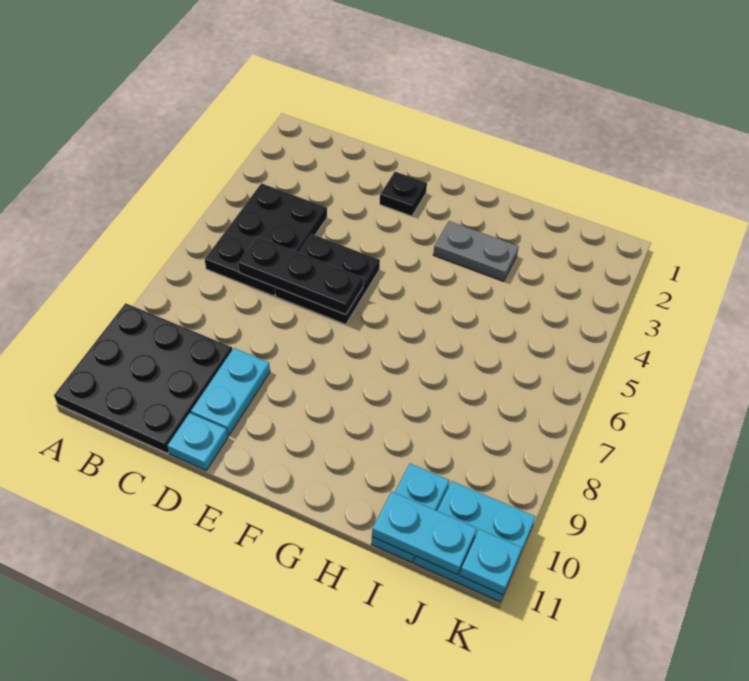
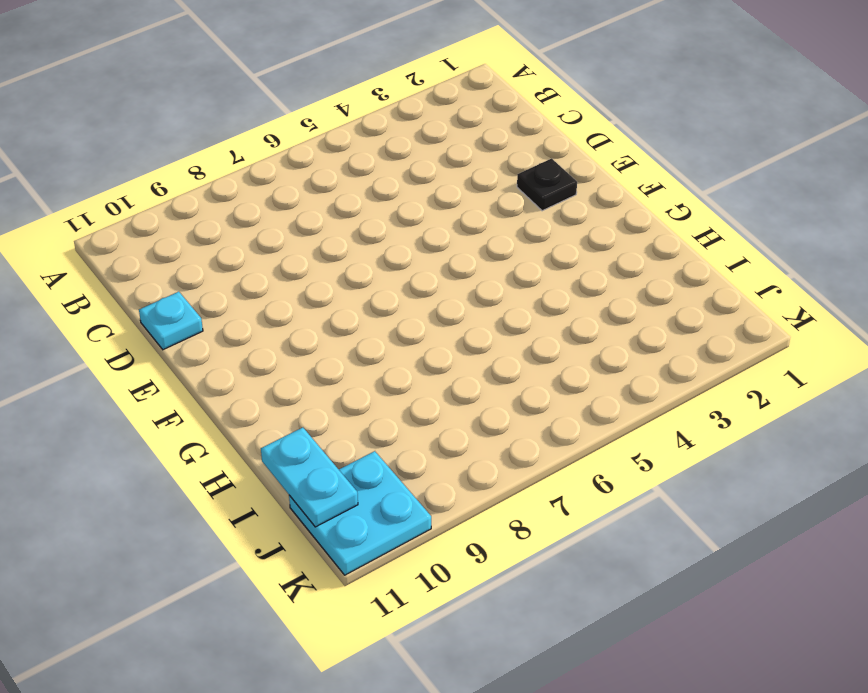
none -> black plate A9:C11 level 1
none -> black plate B4:C6 level 1
none -> black plate D5:E6 level 1

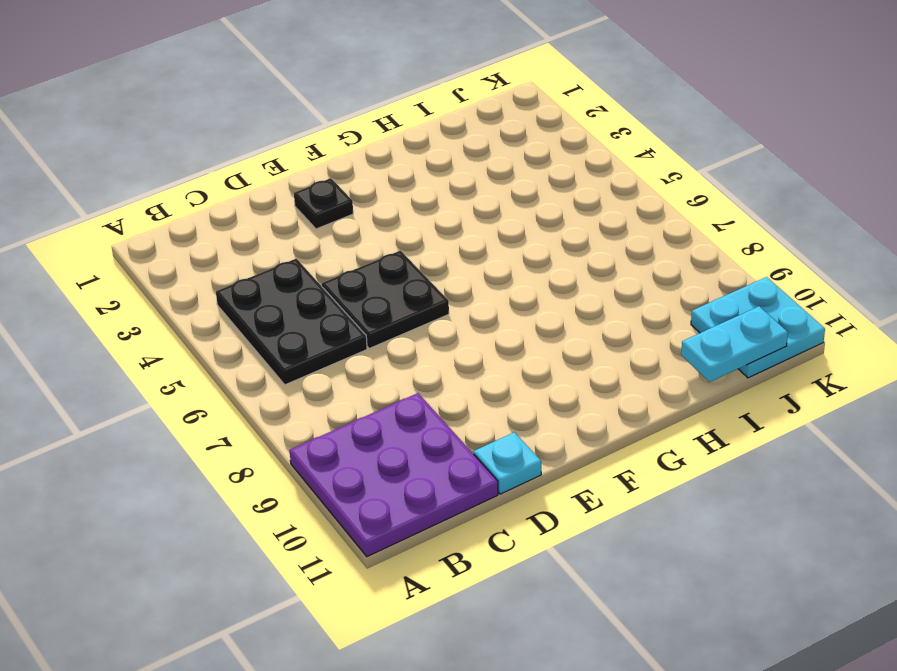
purple plate A9:C11 level 1 -> black plate A9:C11 level 1
none -> cyan plate D9:D10 level 1
none -> grey plate G3:H3 level 1
none -> cyan plate I10:I11 level 1

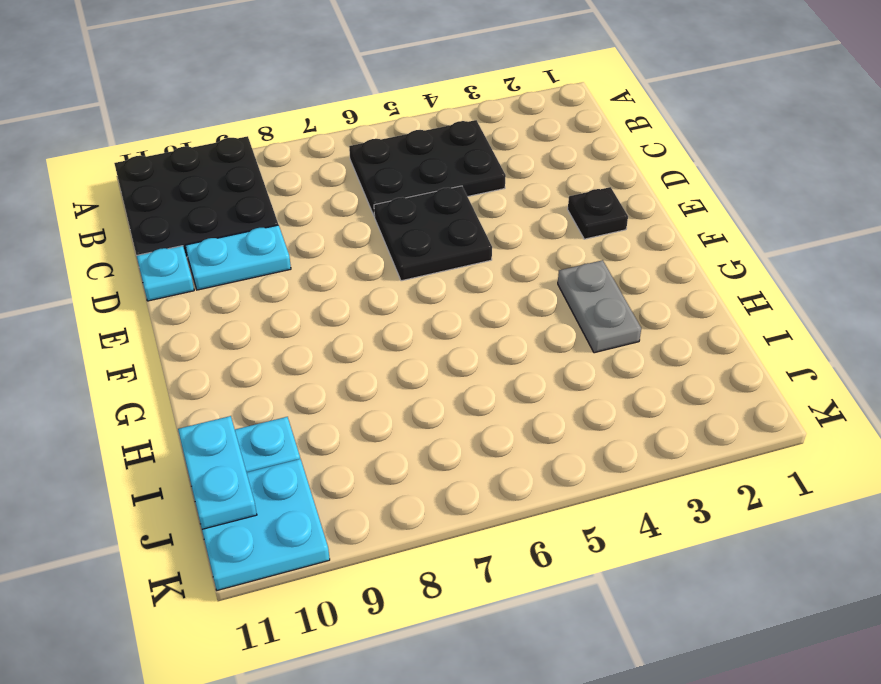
none -> black plate C6:E6 level 2
none -> cyan plate K11 level 2

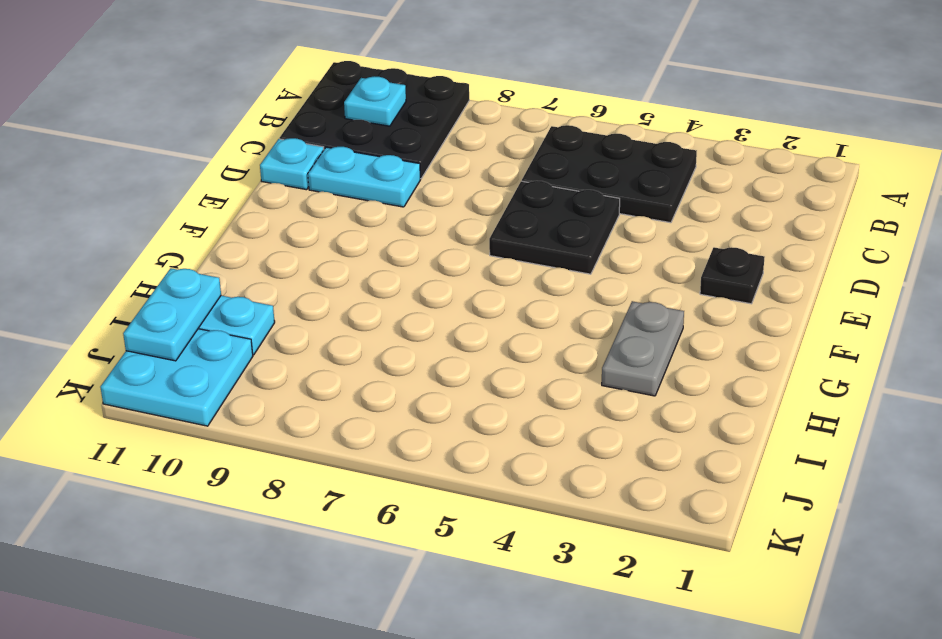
cyan plate B10 level 2 -> cyan plate K11 level 2
none -> black plate C6:E6 level 2

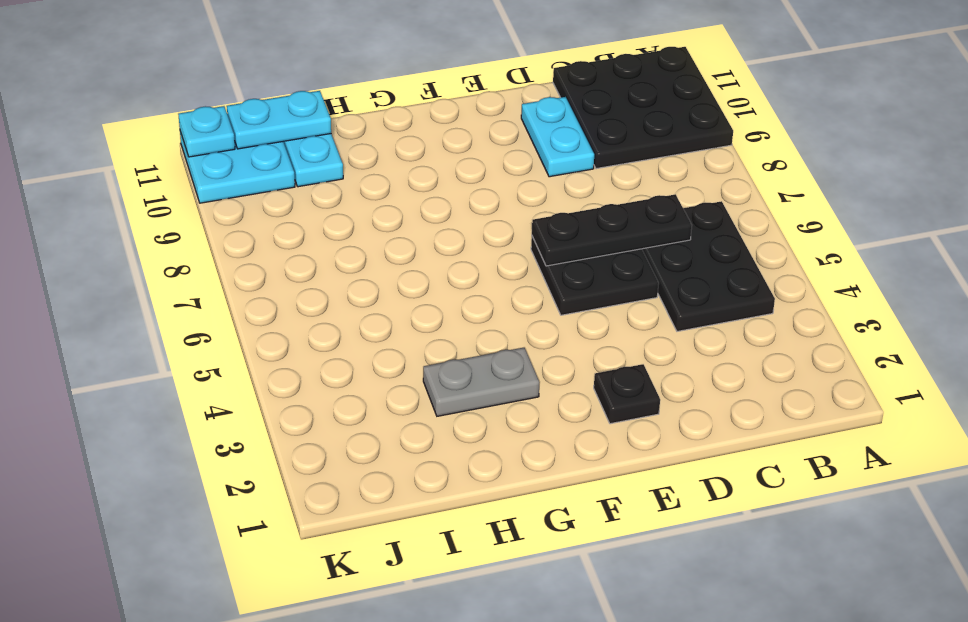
none -> cyan plate D11 level 1

